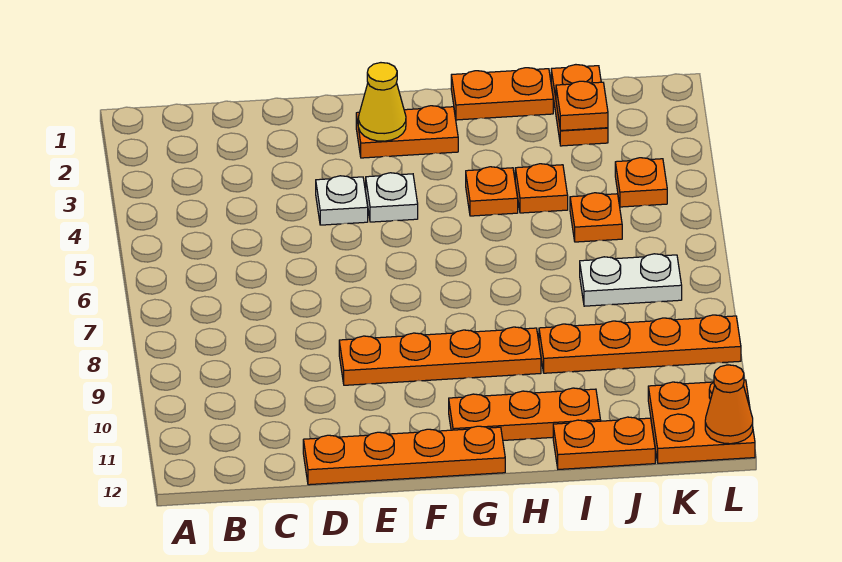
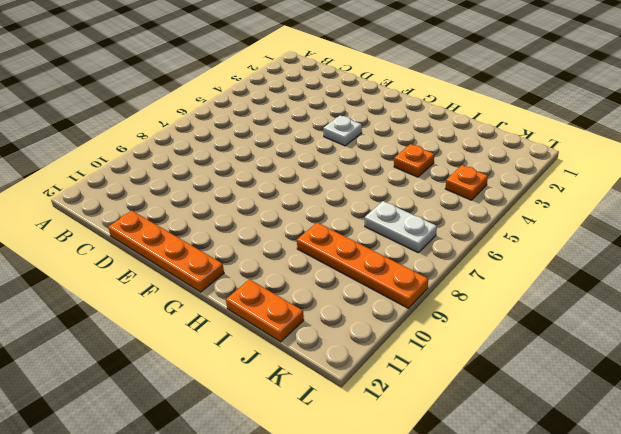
none -> white plate E4 level 1
none -> orange plate E9:H9 level 1
none -> orange plate F2:G2 level 1

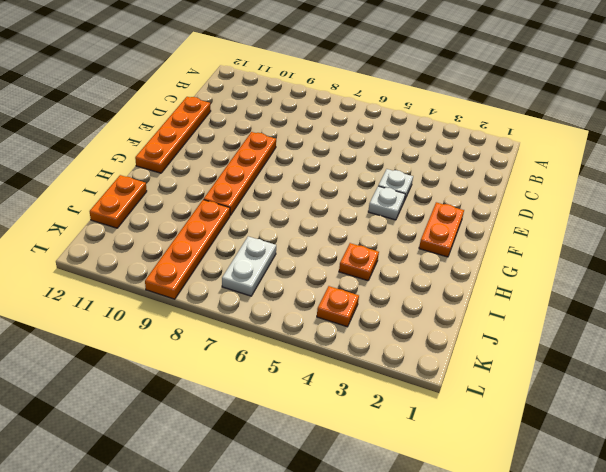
none -> orange plate G11:I11 level 1
none -> orange plate H1:I1 level 1
none -> orange plate H4 level 1

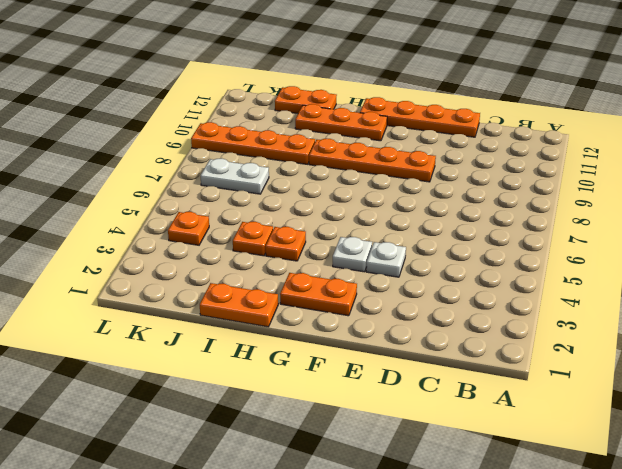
none -> orange plate J1:J2 level 1
none -> orange plate J5 level 1
none -> orange plate K11:L12 level 1

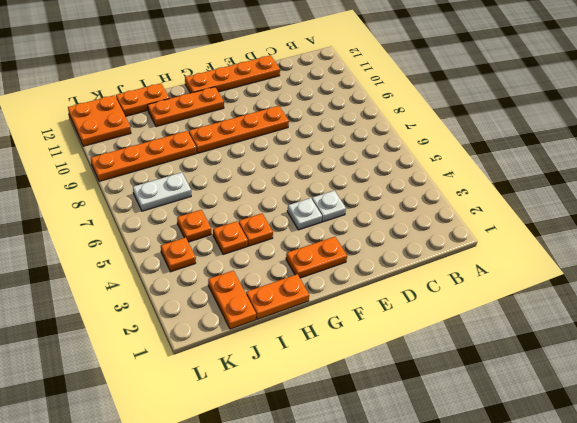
none -> yellow cone F2 level 2
none -> orange plate J2 level 2
none -> orange cone L12 level 2

